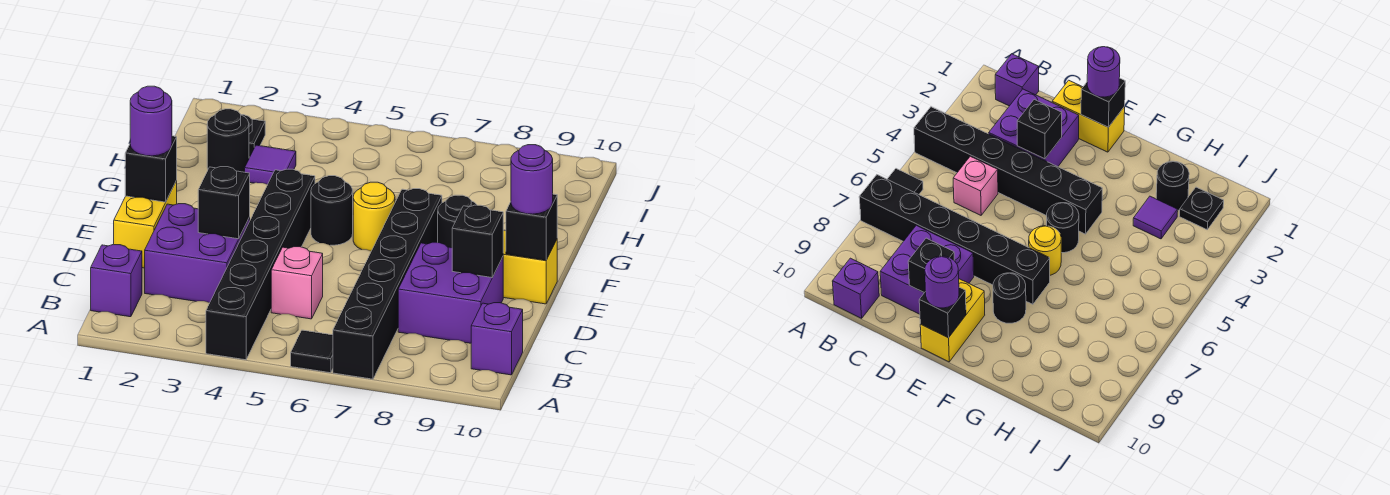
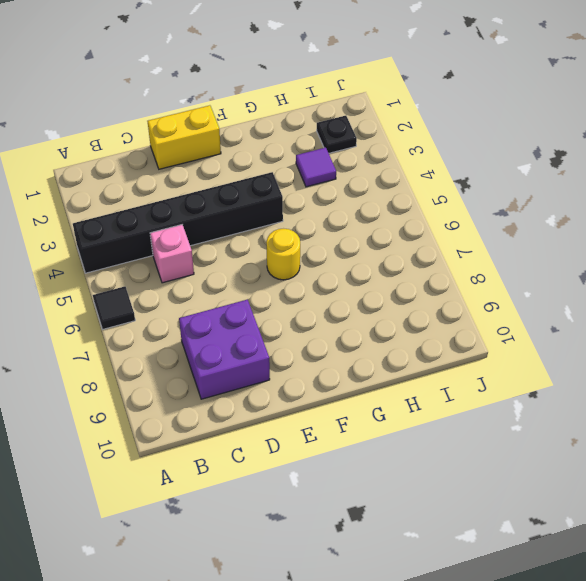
none -> black brick A7:F7 level 1
none -> purple brick B1 level 1
none -> purple brick B10 level 1

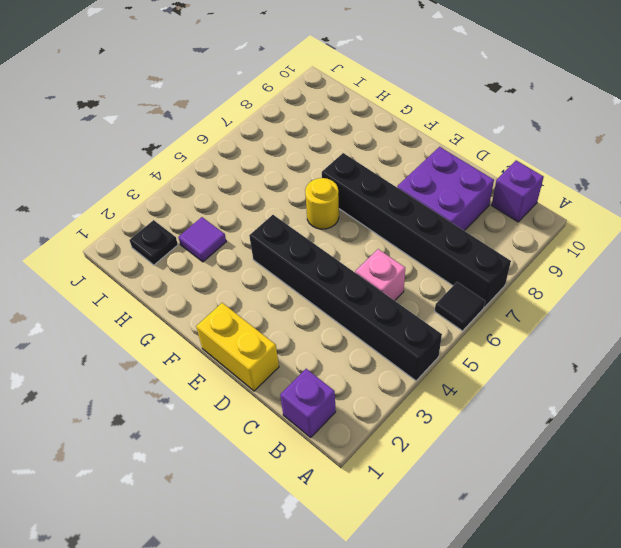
none -> purple brick C2:D3 level 1
none -> yellow brick E9:E10 level 1
none -> black round brick F5 level 1

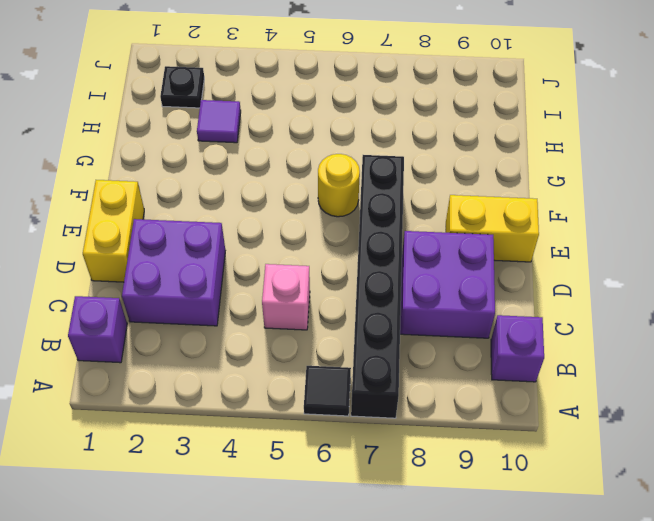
none -> black brick A4:F4 level 1
none -> black round brick F5 level 1
none -> black round brick F8 level 1

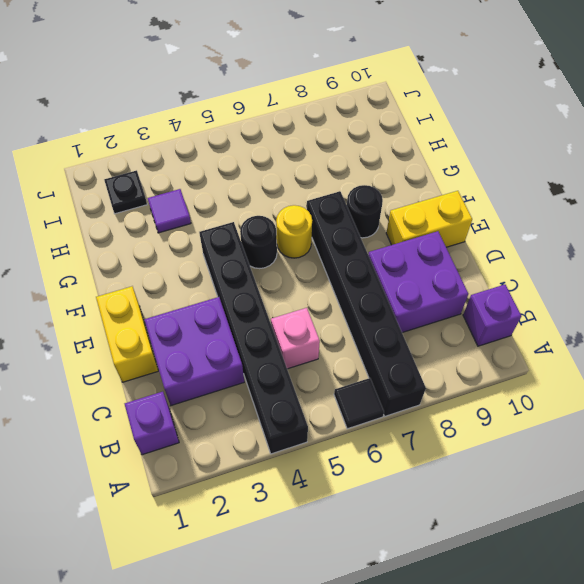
none -> black round brick H2 level 1
none -> black brick D3 level 2
none -> black brick D9 level 2

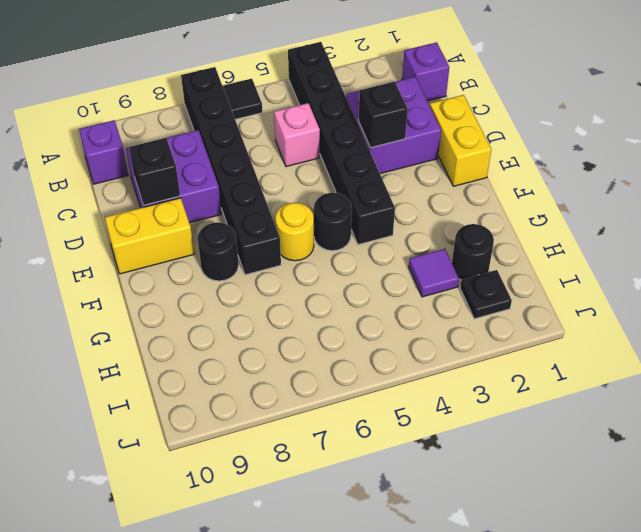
none -> black brick E1 level 2
none -> black brick E10 level 2
none -> purple round brick E1 level 3

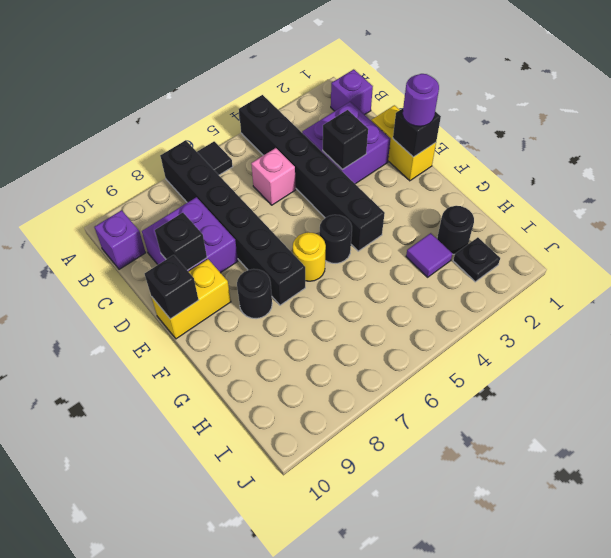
none -> purple round brick E10 level 3

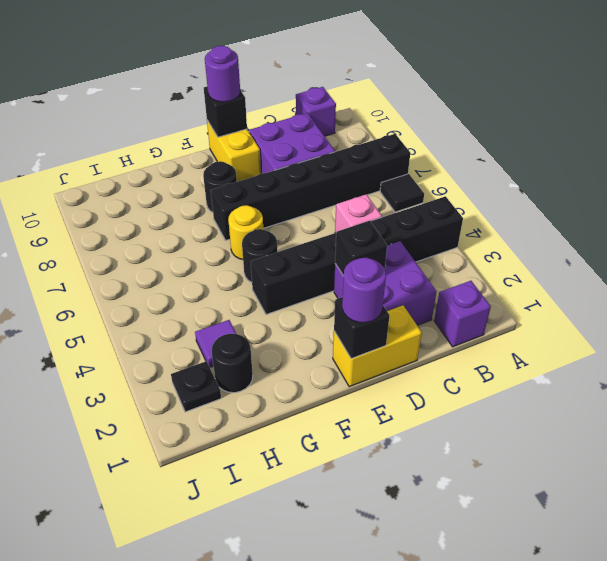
none -> black brick D9 level 2

